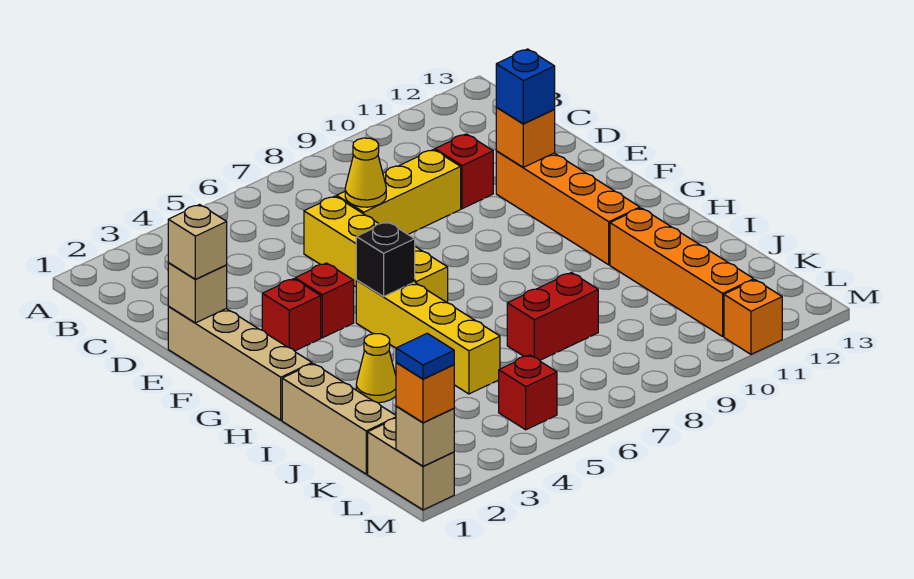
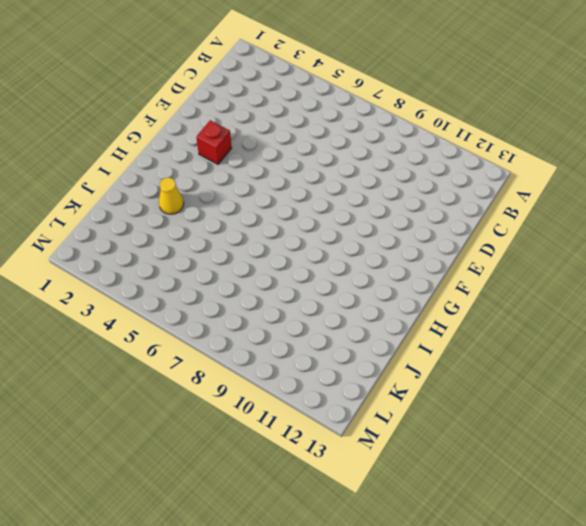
none -> yellow brick D6:G6 level 1
none -> yellow brick D7:D9 level 1
none -> red brick D10 level 1

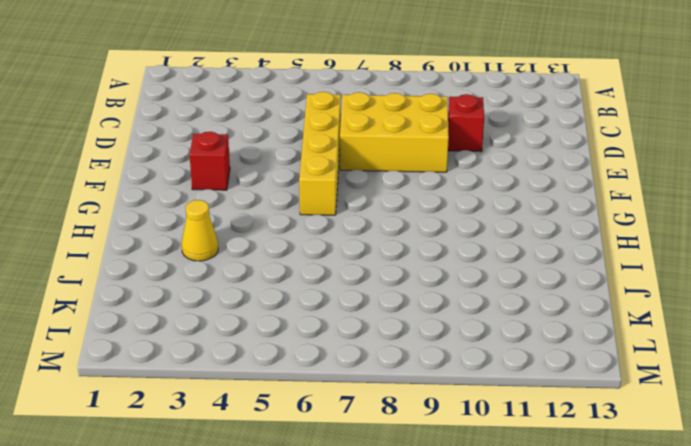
yellow brick D7:E9 level 1 -> yellow brick D7:D9 level 1
none -> tan brick E1:H1 level 1
none -> orange brick E11:H11 level 1
none -> red brick F4 level 1

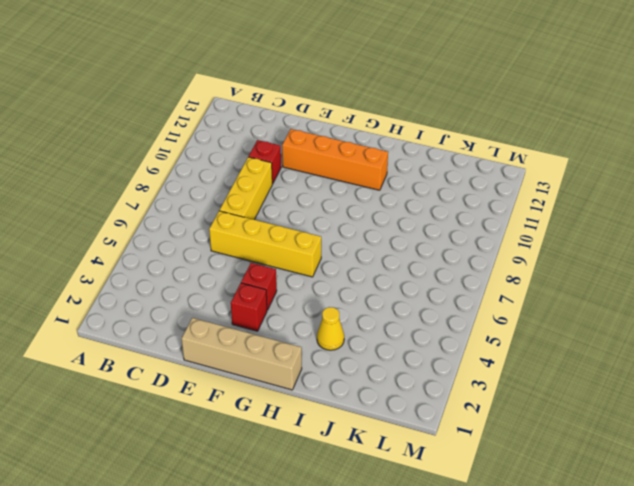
none -> yellow brick G5:J5 level 1
none -> tan brick I1:K1 level 1
none -> orange brick I11:L11 level 1

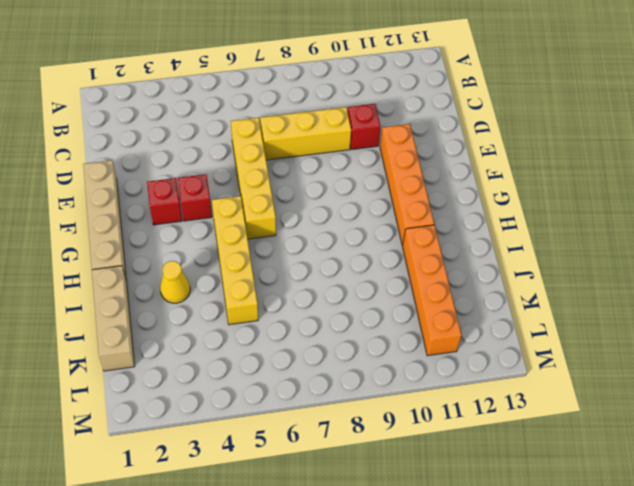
none -> red brick J7:J8 level 1
none -> tan brick L1:M1 level 1
none -> red brick L5 level 1

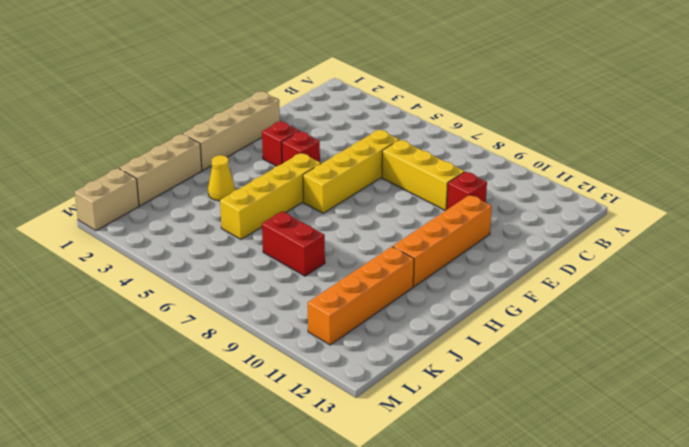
none -> red brick L5 level 1
none -> orange brick M11 level 1
none -> yellow cone D7 level 2

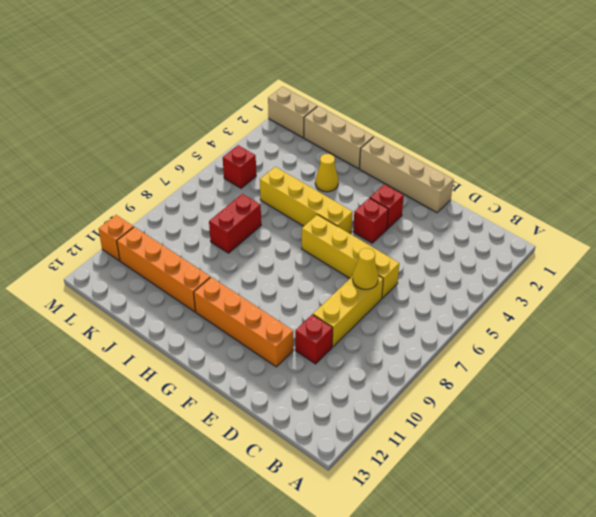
none -> tan brick E1 level 2
none -> orange brick E11 level 2
none -> black brick G5 level 2

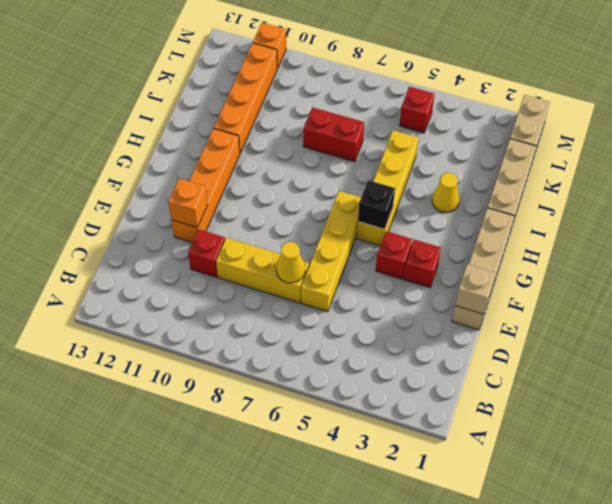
none -> tan brick M1 level 2
none -> tan brick E1 level 3
none -> blue brick E11 level 3

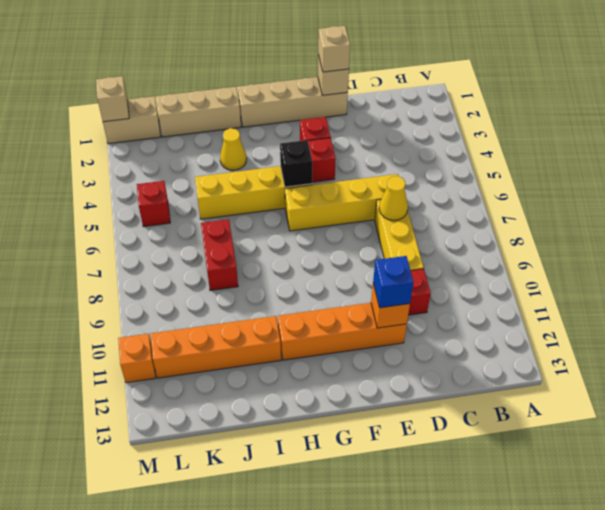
none -> orange brick M1 level 3
none -> blue tile M1 level 4

